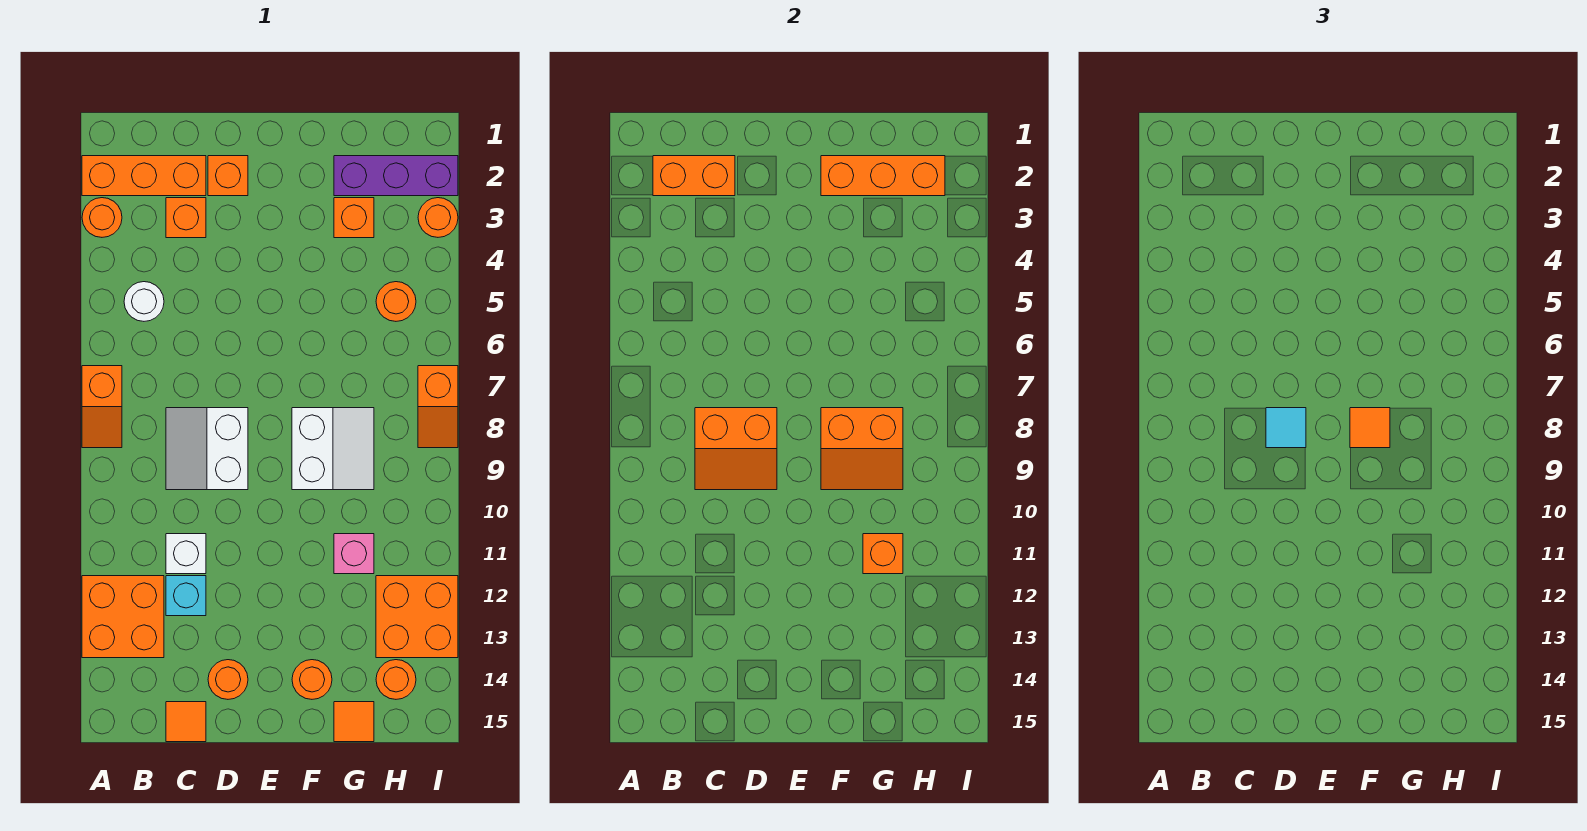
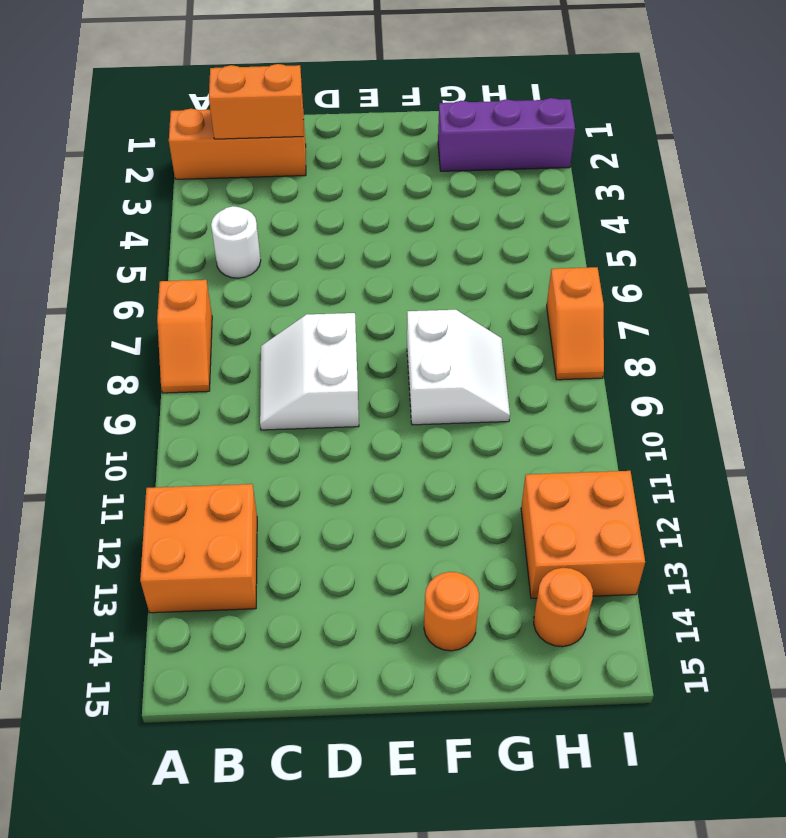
none -> orange round brick A3 level 1
none -> orange brick C3 level 1
none -> white brick C11 level 1
none -> cyan brick C12 level 1

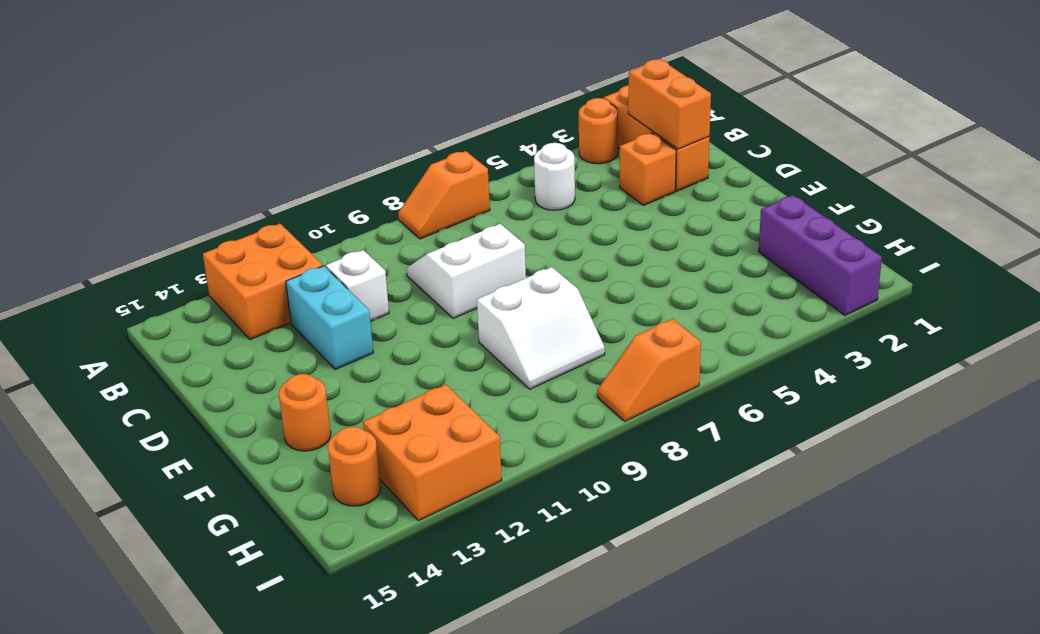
cyan brick C12:D12 level 1 -> cyan brick C12 level 1
none -> orange tile C15 level 1
none -> orange brick D2 level 1
none -> orange round brick D14 level 1
none -> orange brick G3 level 1

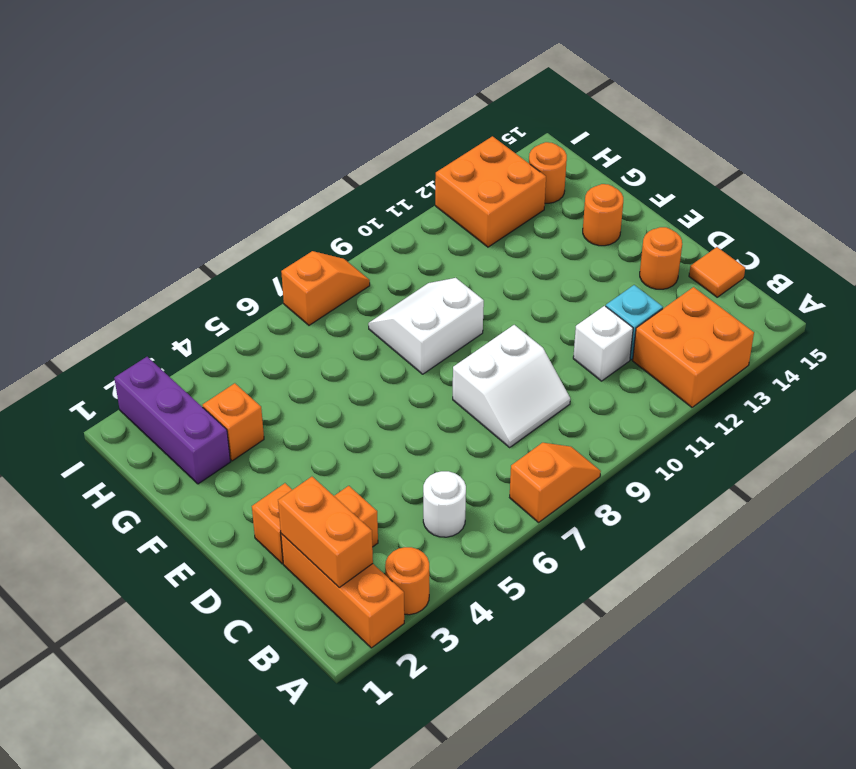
none -> pink brick G11 level 1
none -> orange tile G15 level 1
none -> orange round brick H5 level 1
none -> orange round brick I3 level 1

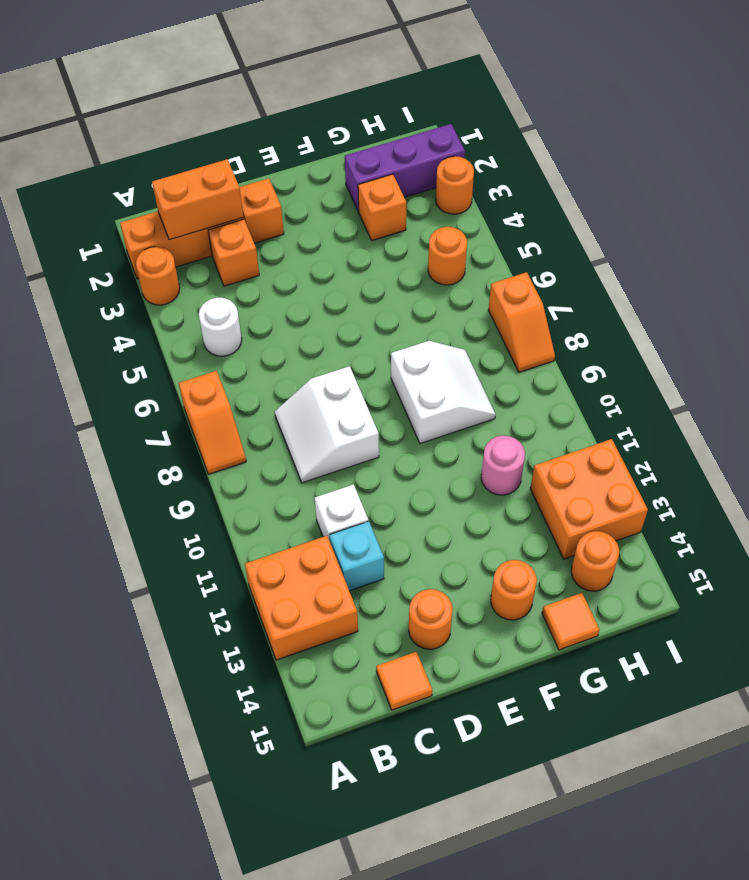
pink round brick G11 level 1 -> pink brick G11 level 1
none -> orange slope C8:D9 level 2 top 8
none -> orange brick F2:H2 level 2
none -> orange slope F8:G9 level 2 top 8
none -> orange brick G11 level 2

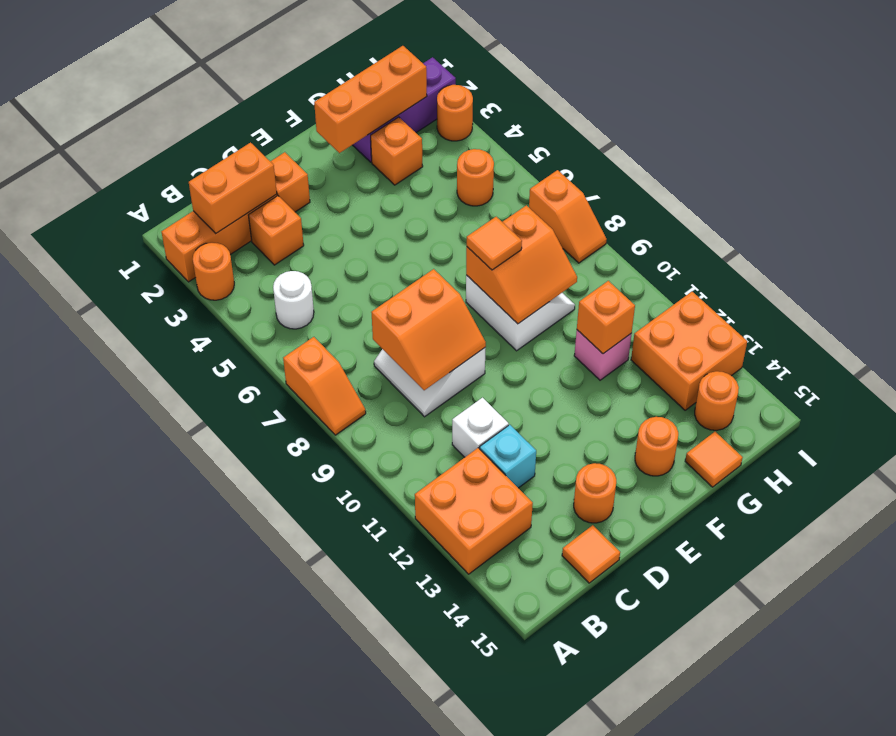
none -> cyan tile D8 level 3

